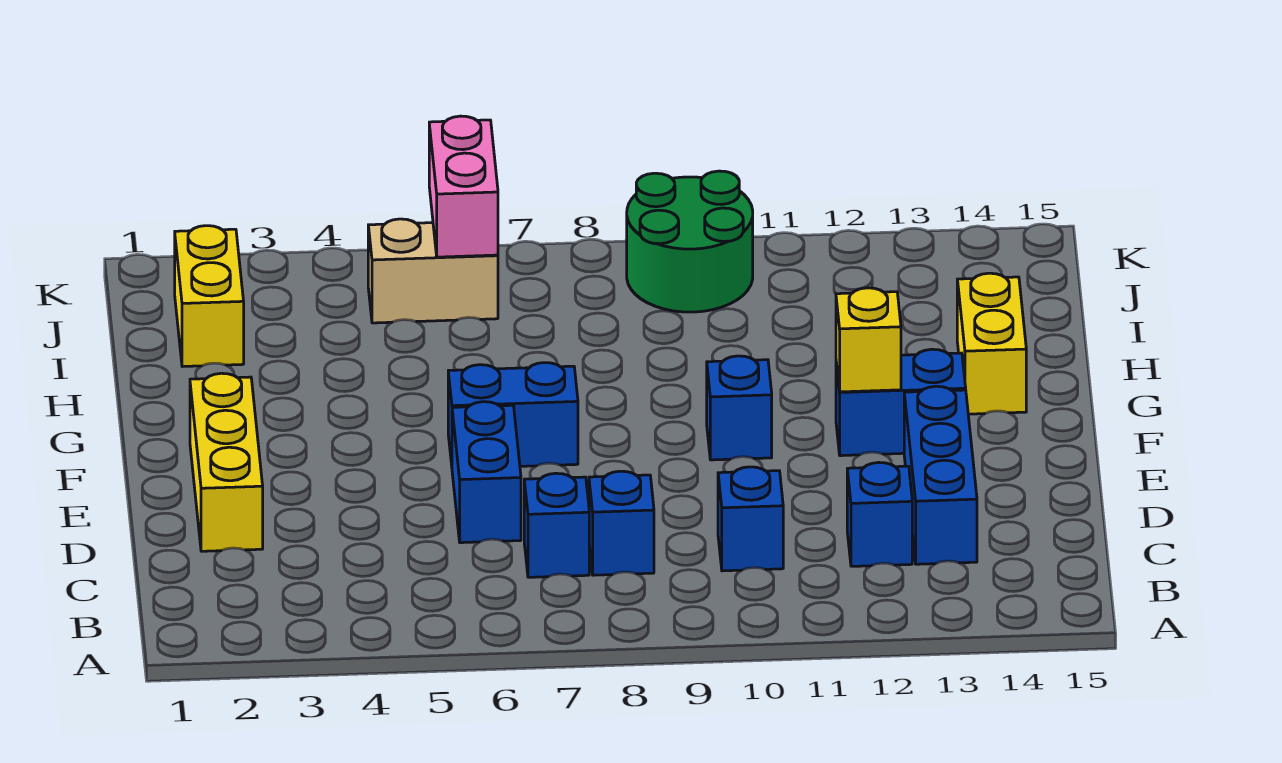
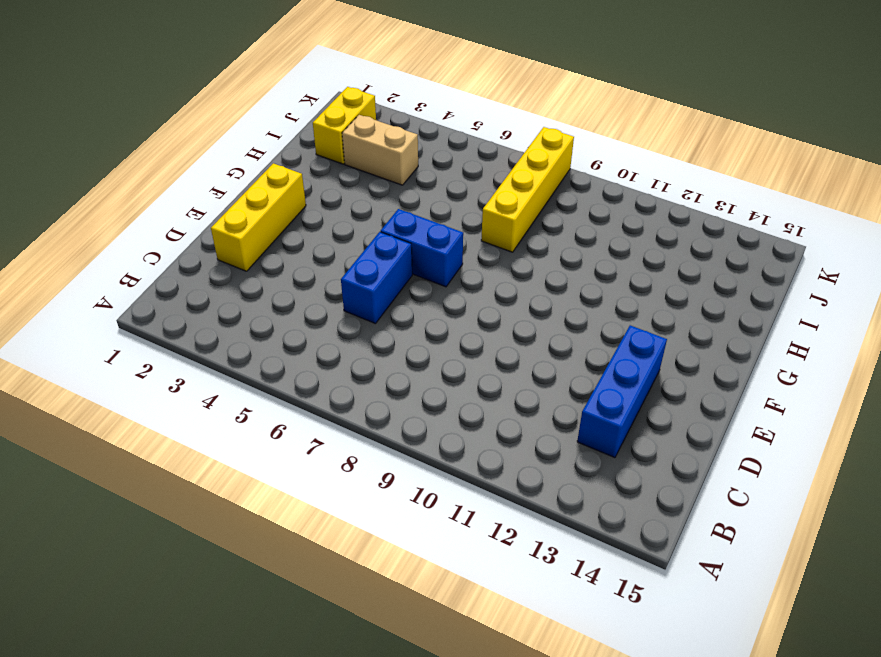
yellow brick H8:K8 level 1 -> none
tan brick I3:I4 level 1 -> tan brick J5:J6 level 1
none -> blue brick C7 level 1
none -> blue brick C8 level 1
none -> blue brick C10 level 1

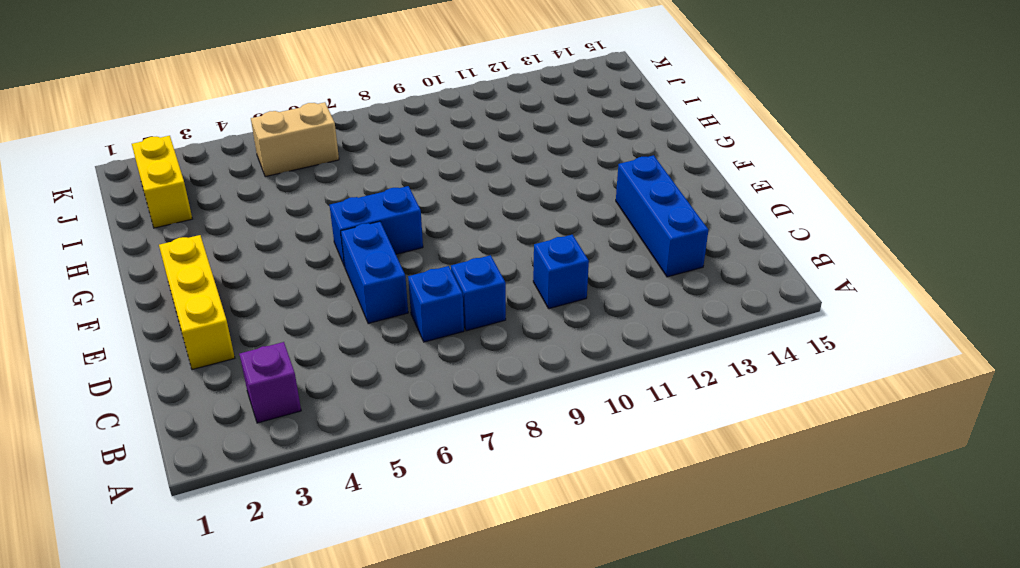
purple brick B3 level 1 -> none
none -> blue brick C12 level 1
none -> blue brick F10 level 1
none -> blue brick F12:F13 level 1

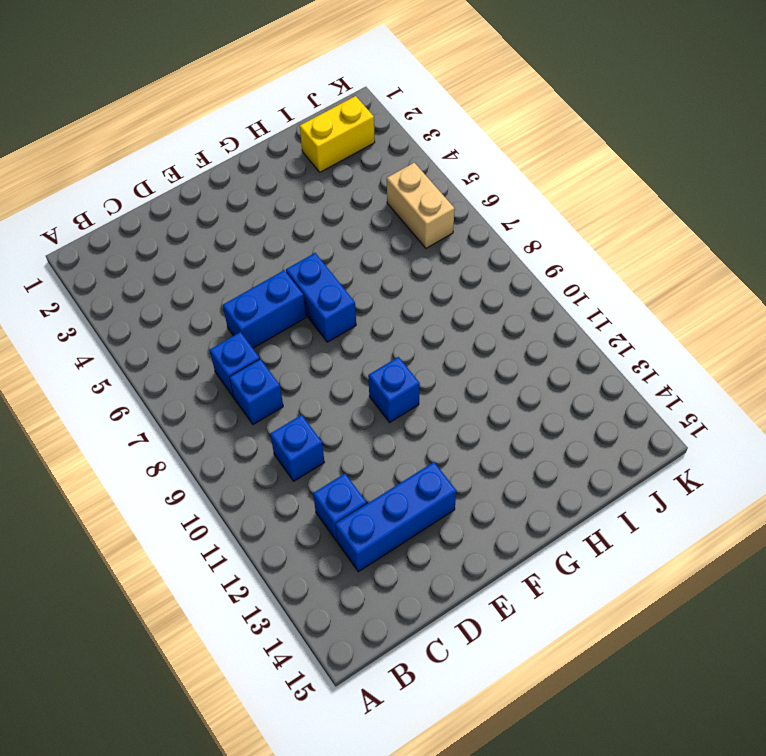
none -> yellow brick D2:F2 level 1
none -> blue brick F12:F13 level 1
none -> yellow brick G14:H14 level 1

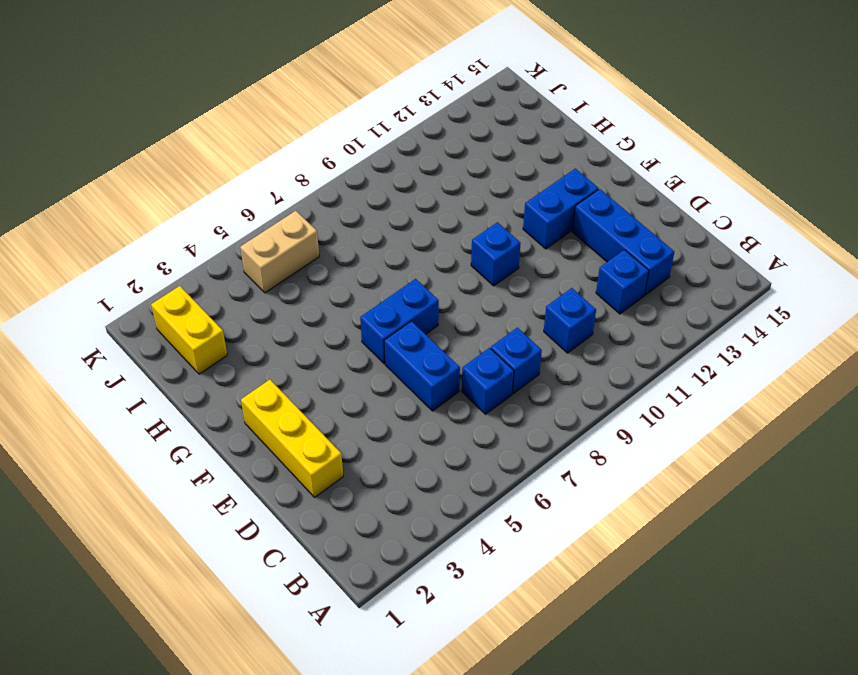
none -> yellow brick G14:H14 level 1
none -> green round brick J9:K10 level 1
none -> yellow brick F12 level 2

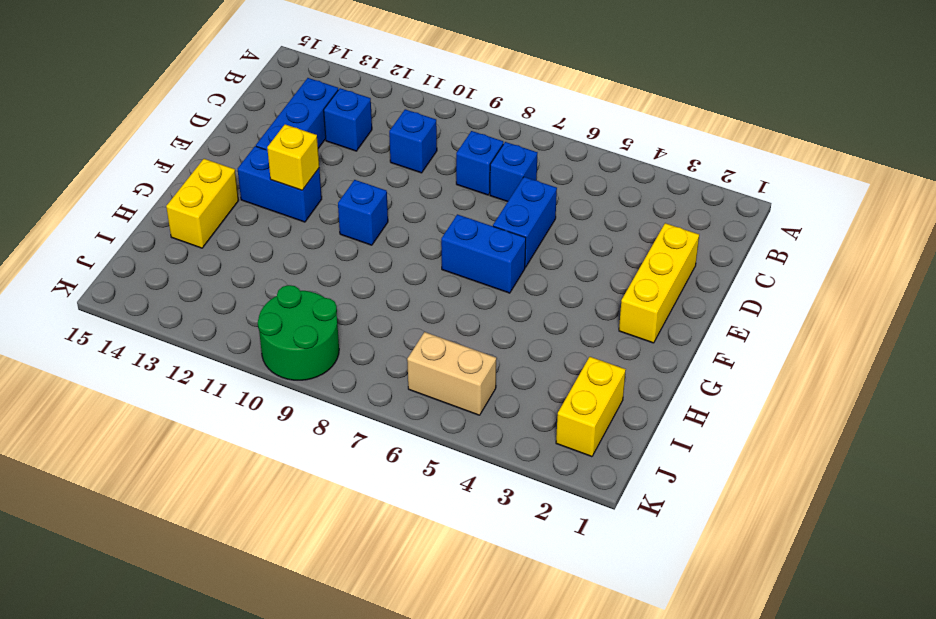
none -> pink brick J6:K6 level 2

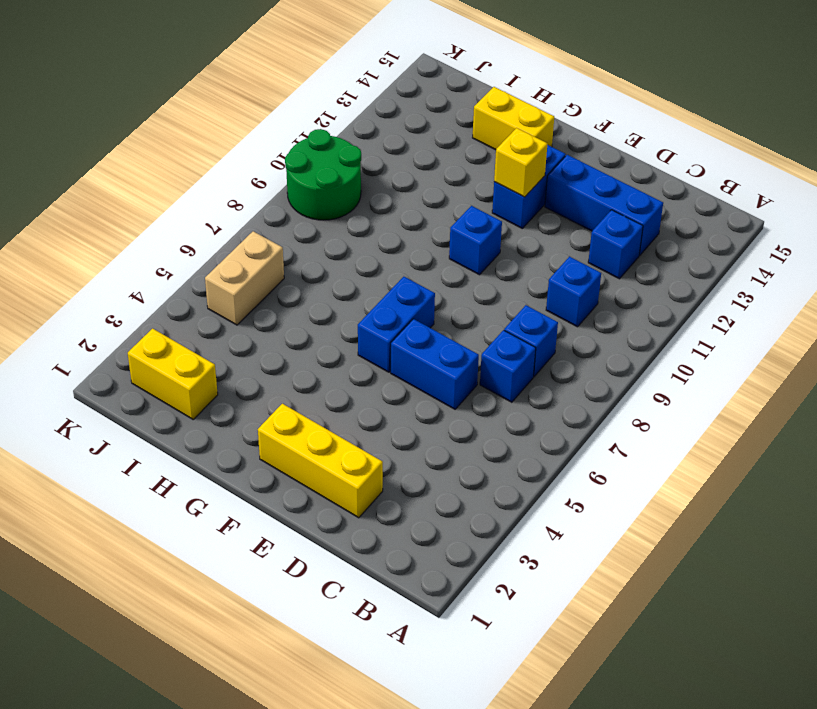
none -> pink brick J6:K6 level 2

